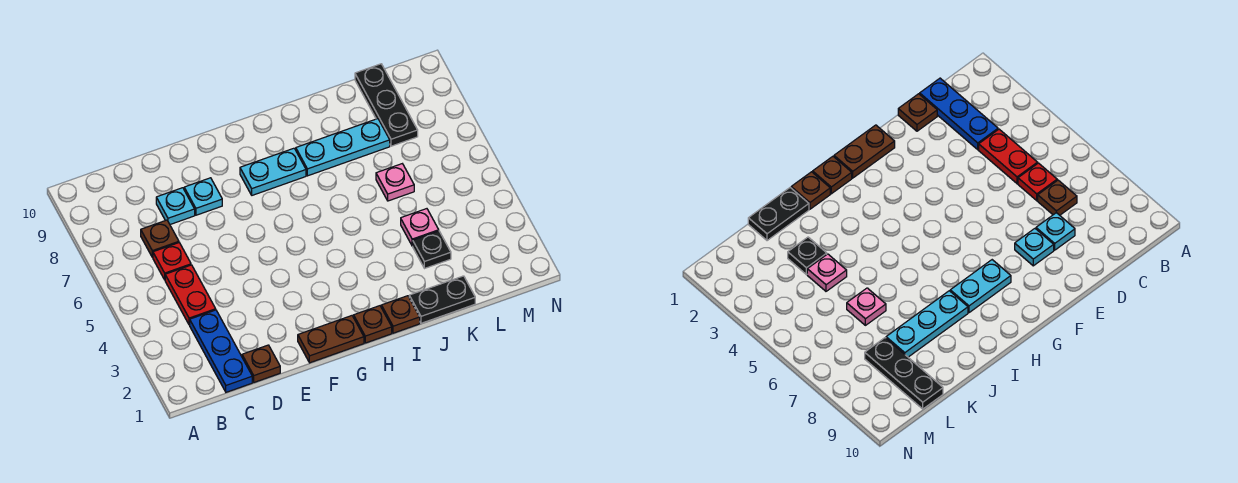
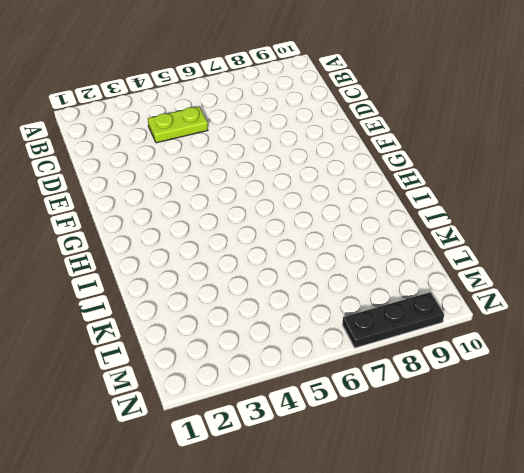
lime plate C4:C5 level 1 -> red plate C4:C5 level 1
black plate N7:N9 level 1 -> black plate L8:L10 level 1
none -> blue plate C1:C3 level 1
none -> red plate C6 level 1
none -> brown plate C7 level 1

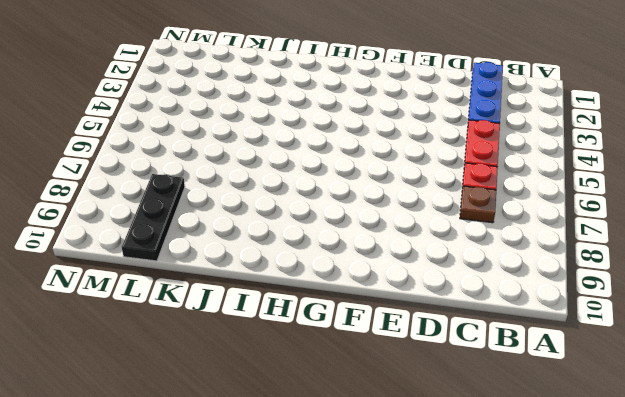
none -> brown plate D1 level 1
none -> cyan plate D8 level 1
none -> cyan plate E8 level 1

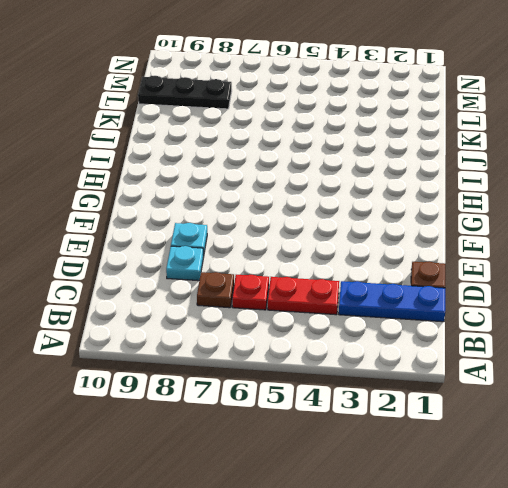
none -> brown plate F1:G1 level 1
none -> cyan plate G8:H8 level 1
none -> brown plate H1 level 1

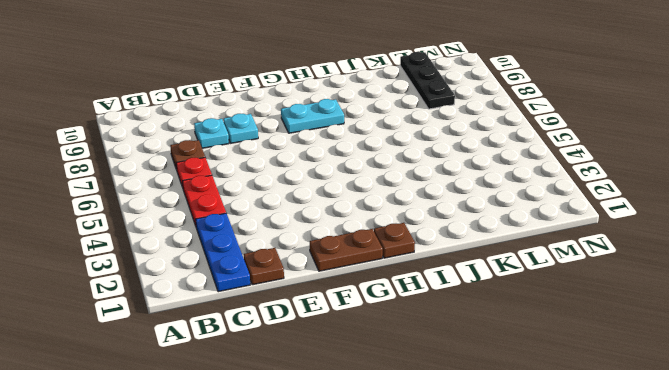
none -> brown plate I1 level 1
none -> cyan plate I8:K8 level 1
none -> black plate J1:K1 level 1

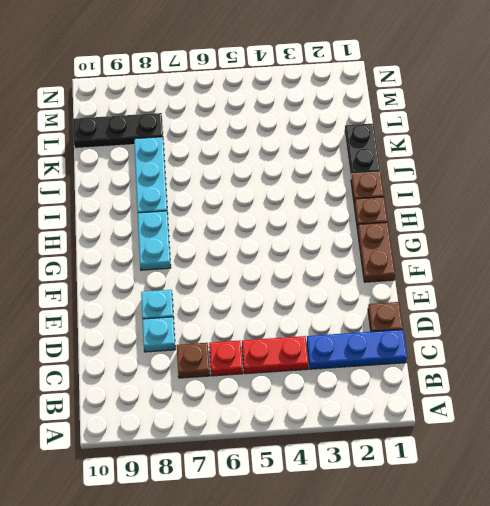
none -> black plate K3 level 1
none -> pink plate K4 level 1
none -> pink plate K6 level 1

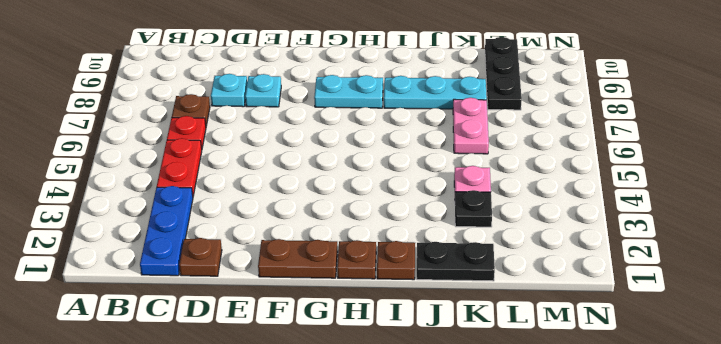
pink plate K6:K7 level 1 -> pink plate K6 level 1

